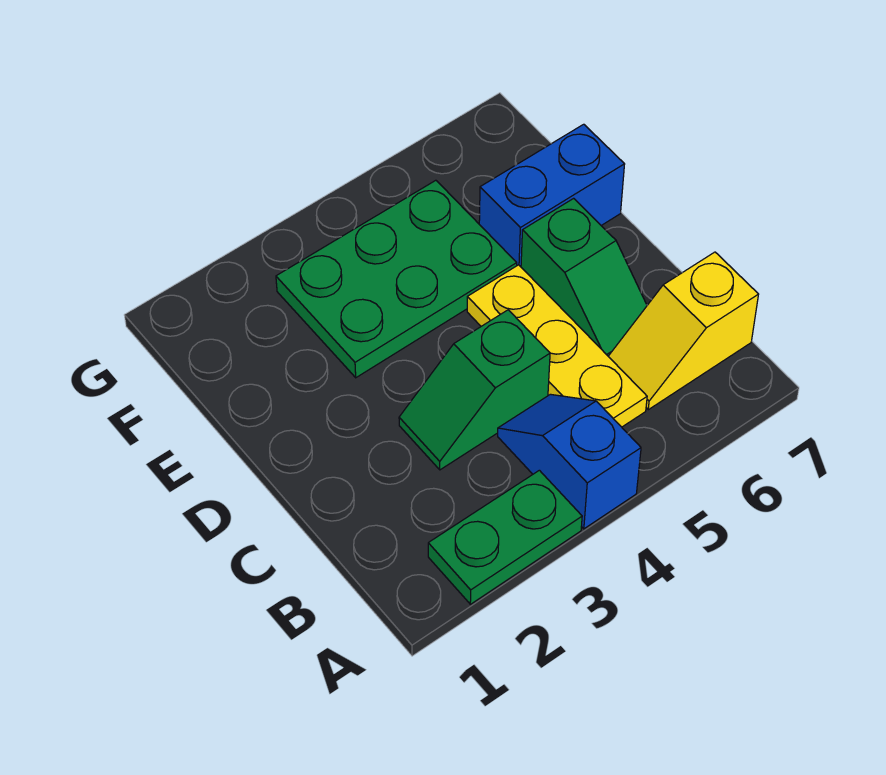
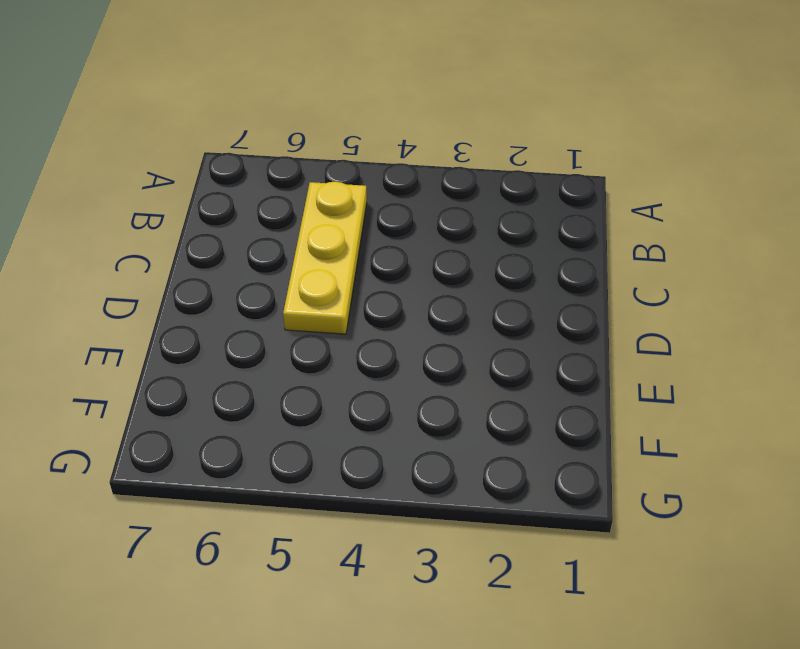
none -> green plate A2:A3 level 1
none -> blue slope A4:B4 level 1 top A

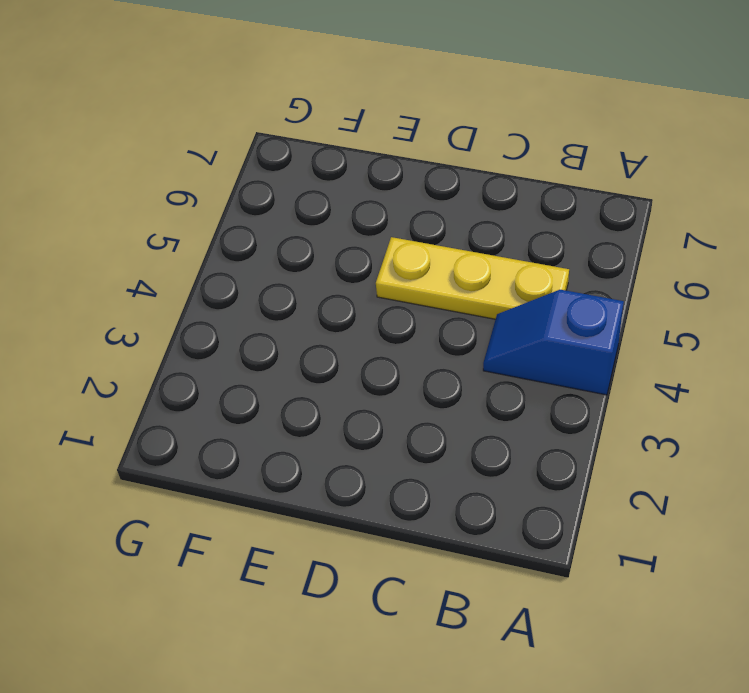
none -> green plate A2:A3 level 1
none -> yellow slope B6:B7 level 1 top 7

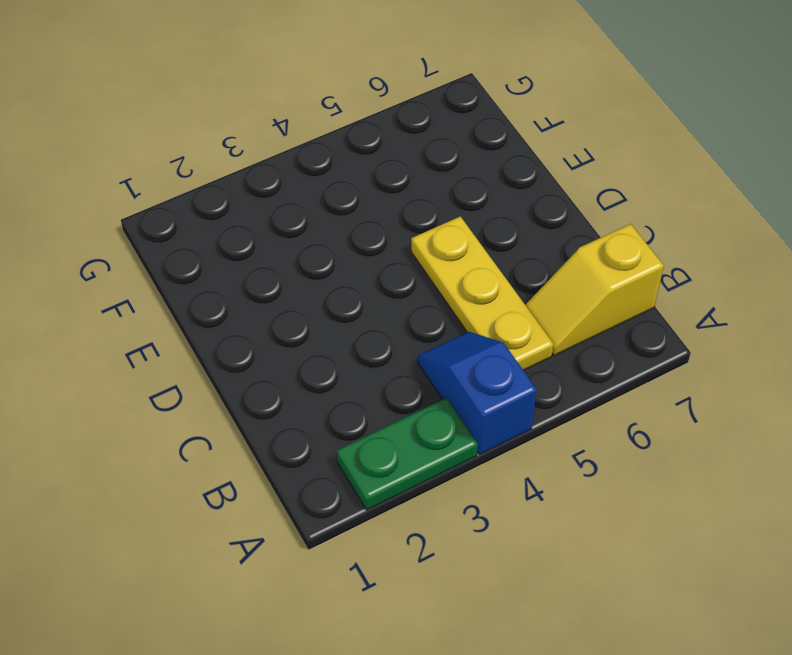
none -> green slope C3:C4 level 1 top 4
none -> green slope C6:D6 level 1 top D

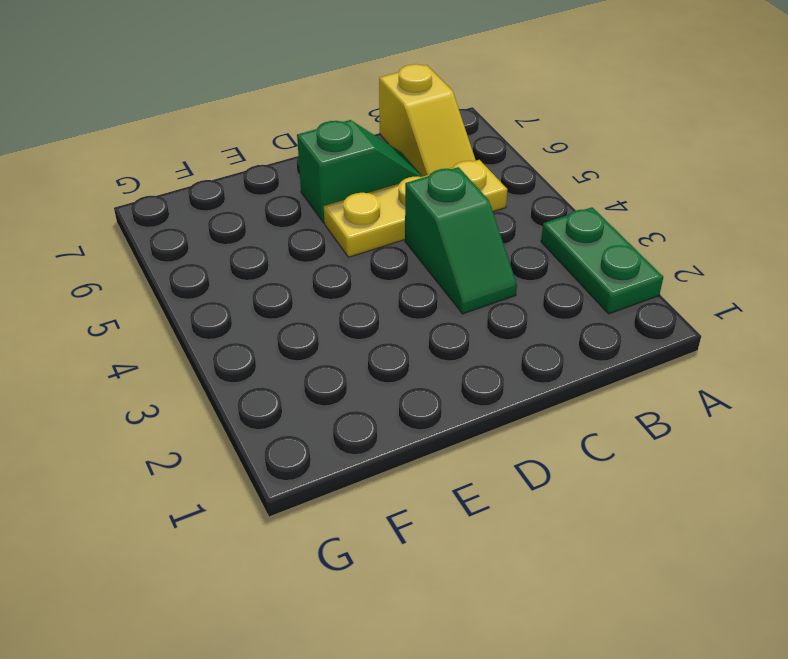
none -> blue slope A4:B4 level 1 top A
none -> green plate E3:F5 level 1

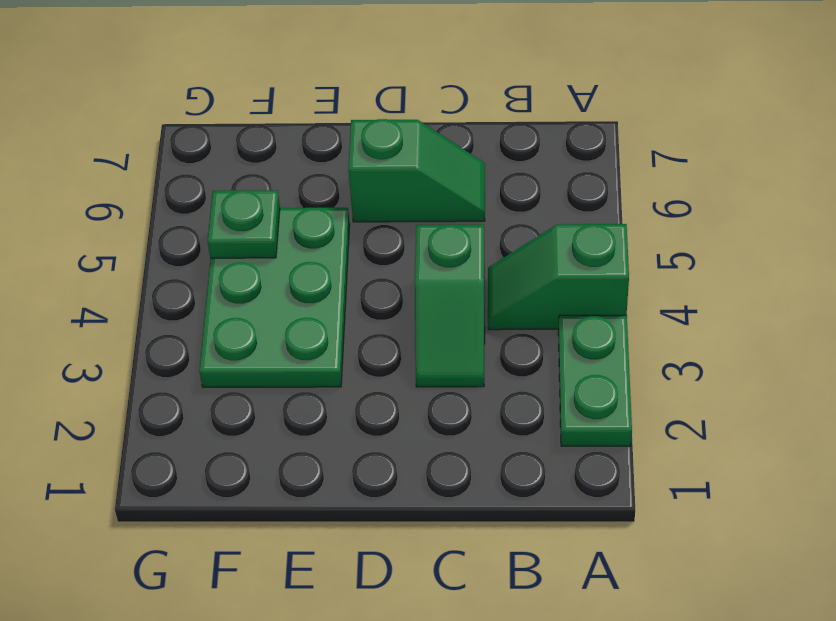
green slope A4:B4 level 1 top A -> blue slope A4:B4 level 1 top A
green plate F5 level 2 -> none
none -> yellow plate B5:D5 level 1
none -> yellow slope B6:B7 level 1 top 7

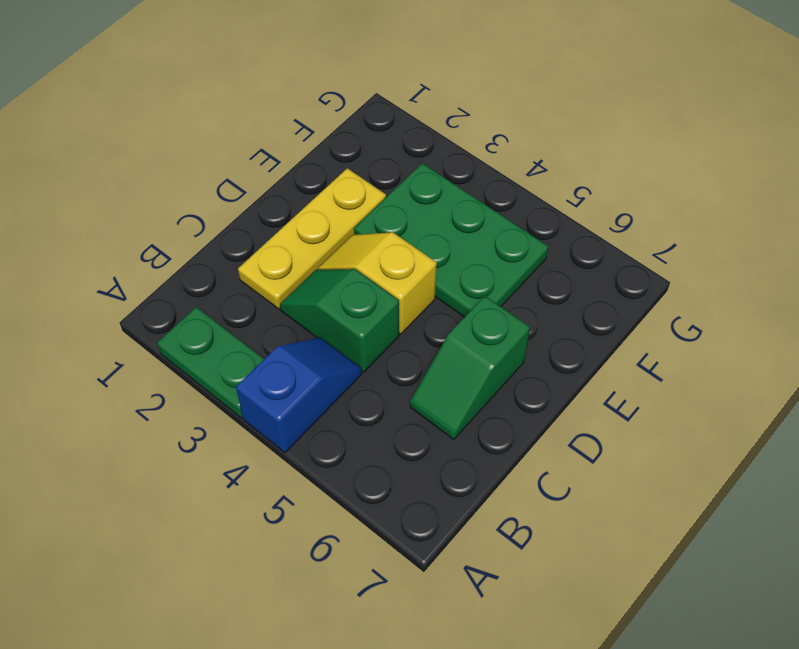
yellow plate C2:E2 level 1 -> yellow plate B5:D5 level 1
yellow slope D3:D4 level 1 top 4 -> yellow slope B6:B7 level 1 top 7
none -> blue brick E6:E7 level 1

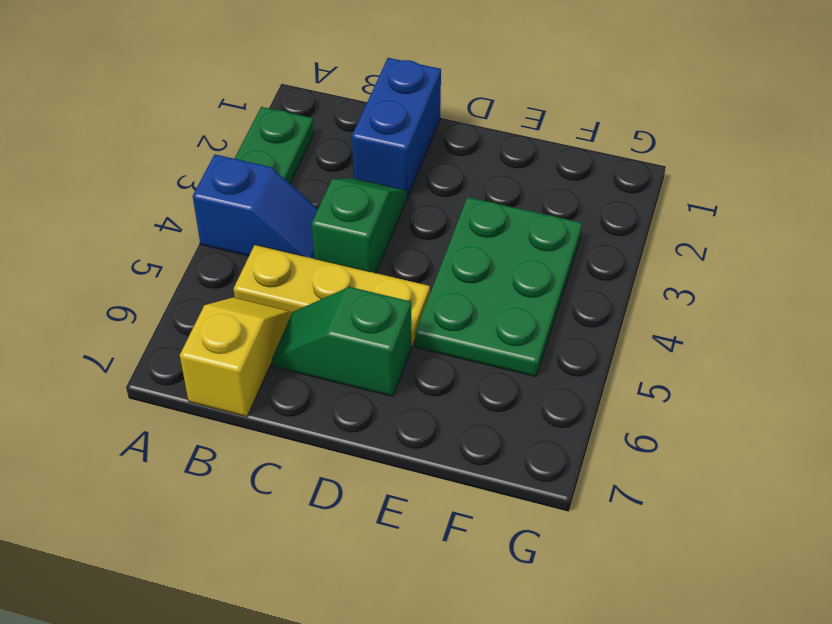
blue brick C1:C2 level 1 -> blue brick E6:E7 level 1

